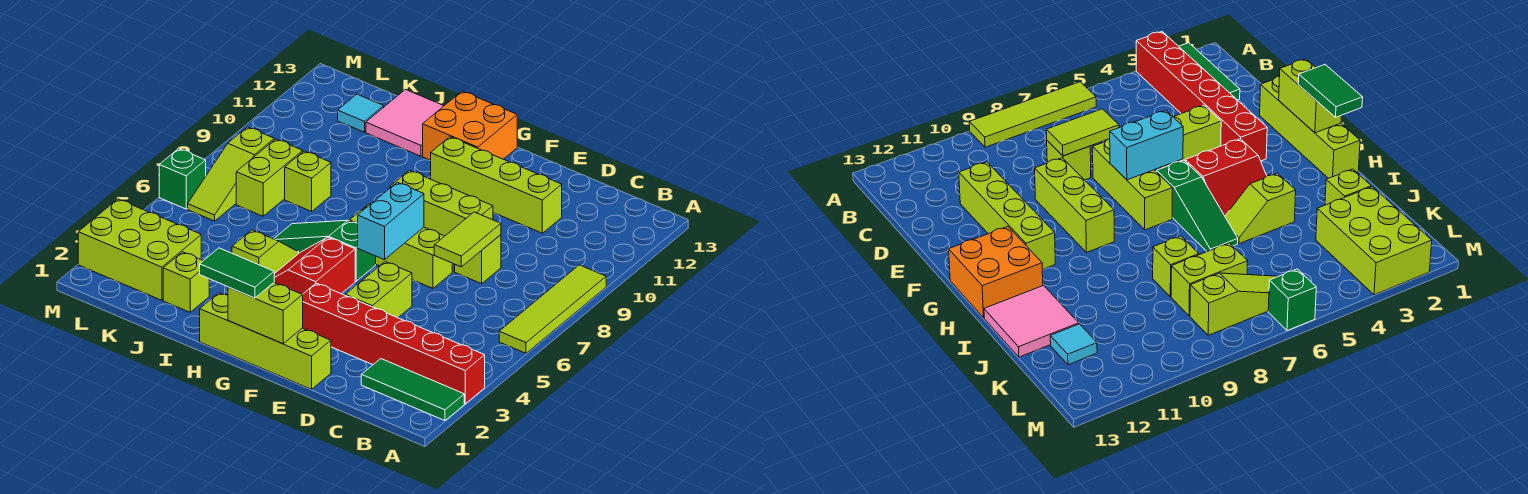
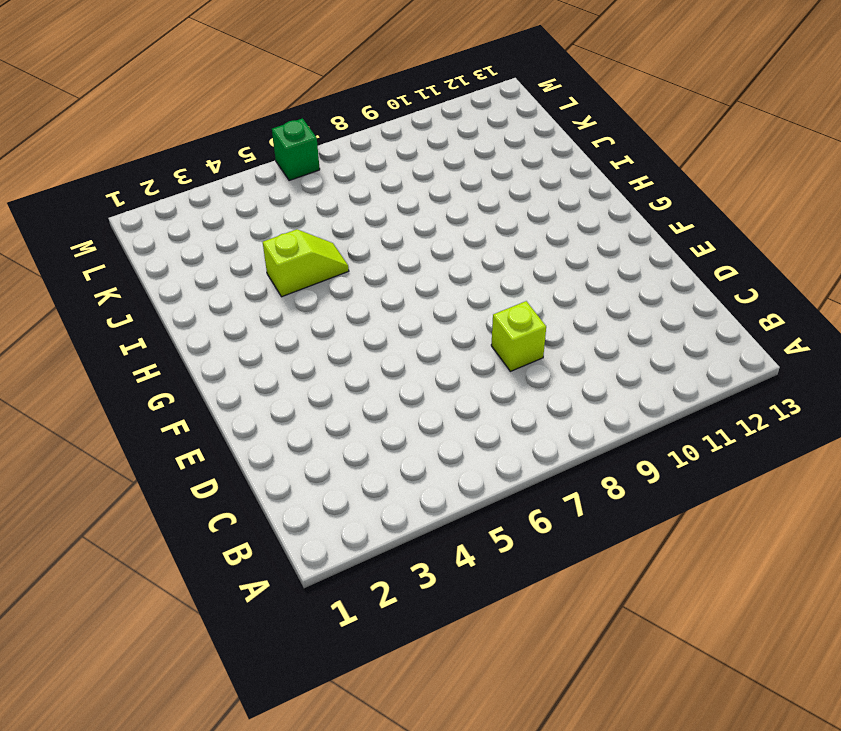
none -> green tile A2:C2 level 1
none -> red brick A3:F3 level 1
none -> lime tile A6:A9 level 1

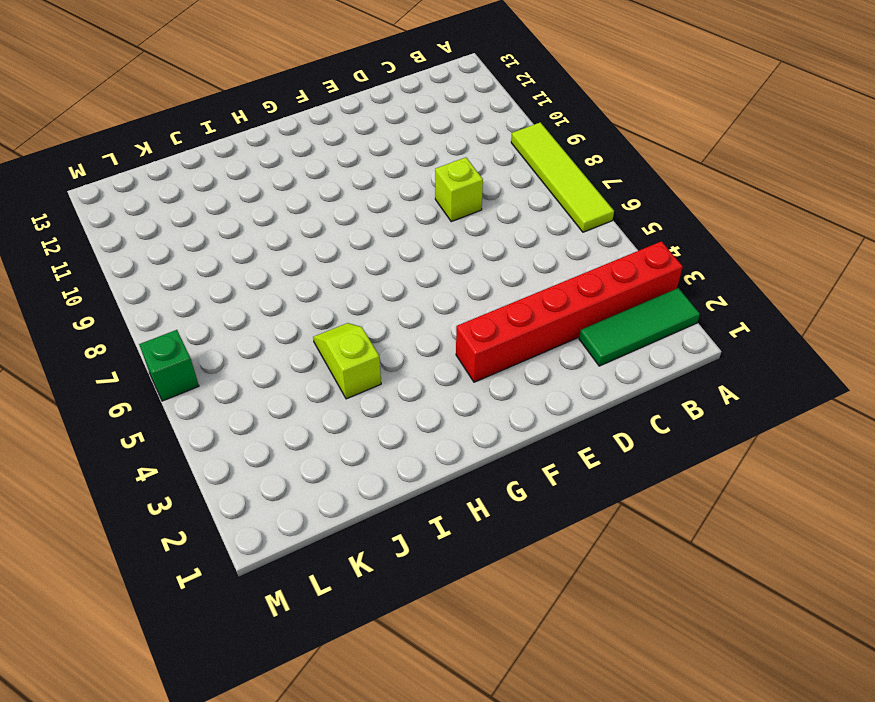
none -> lime brick D11:G11 level 1
none -> lime brick E1:H1 level 1
none -> lime brick E4:E5 level 1

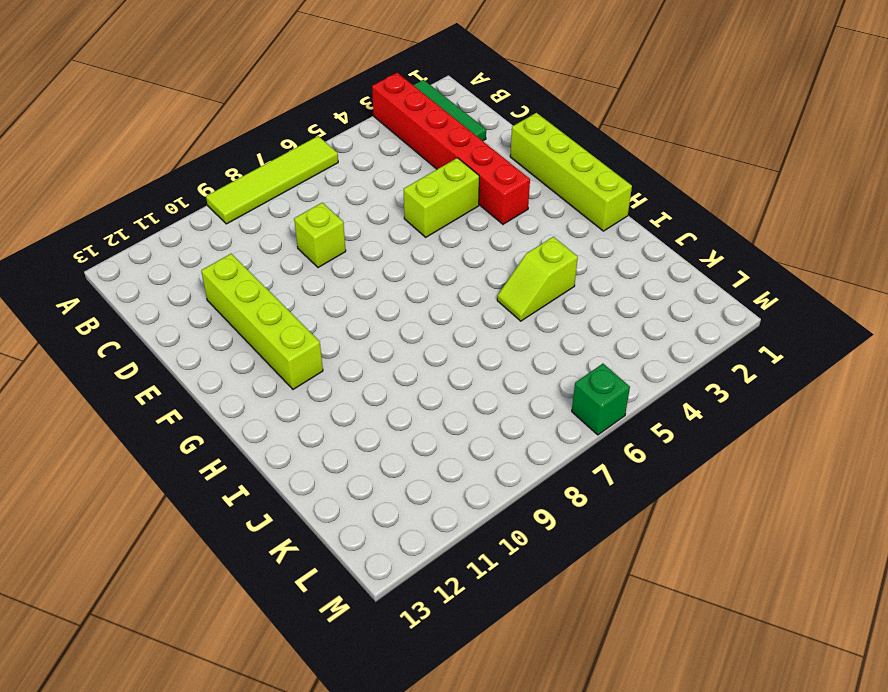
none -> lime brick E7:G7 level 1
none -> lime brick E9:G9 level 1
none -> red slope G4:H5 level 1 top G

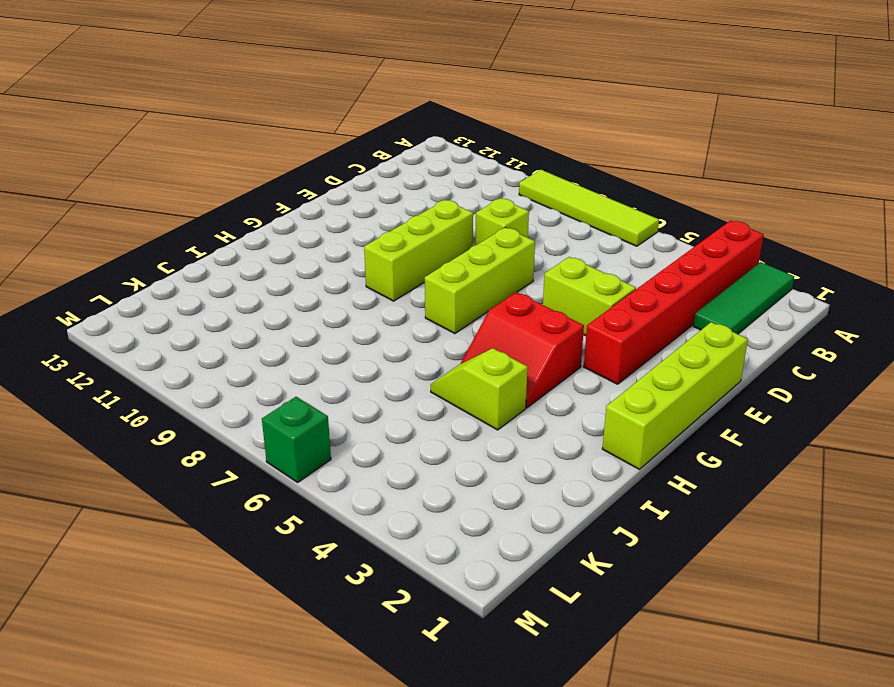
none -> lime brick D11:G11 level 1
none -> green slope G6:I6 level 1 top G
none -> orange brick G12:H13 level 1

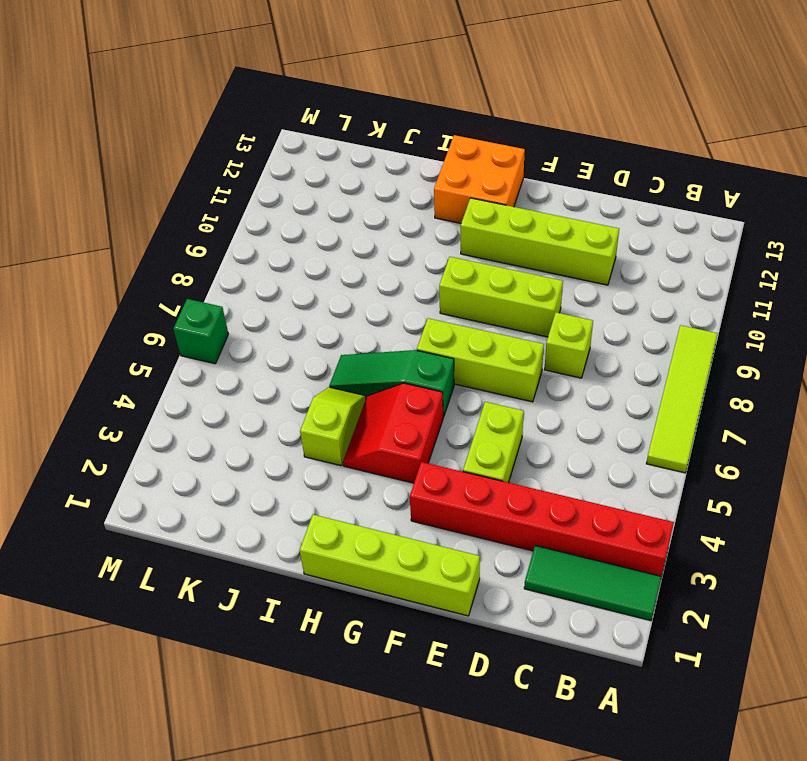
none -> pink tile I12:J13 level 1
none -> lime brick J2 level 1
none -> lime brick J8 level 1

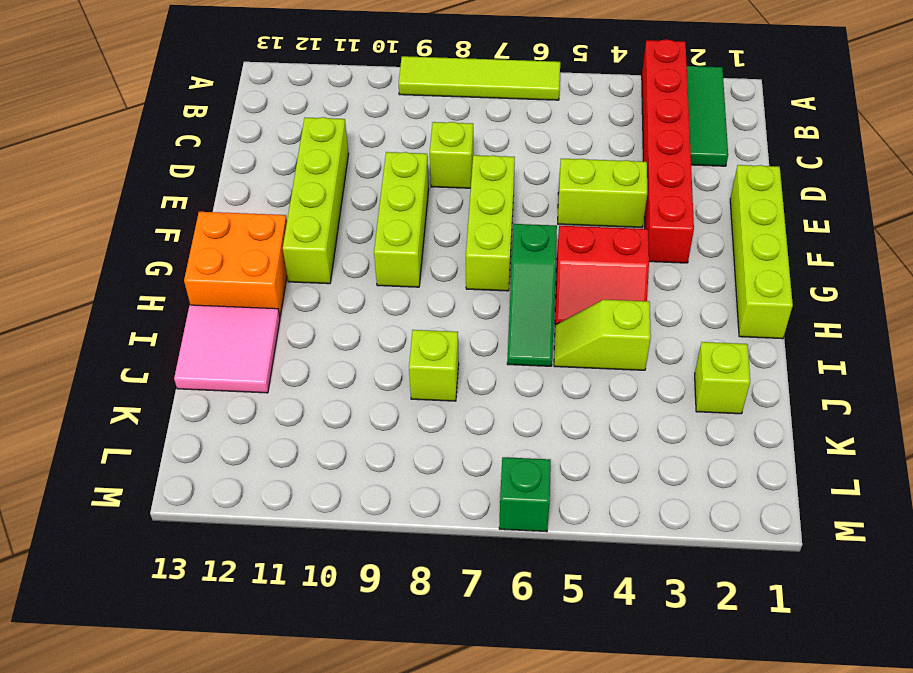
none -> lime brick K2:M3 level 1
none -> lime brick K7:K8 level 1
none -> cyan tile K12 level 1

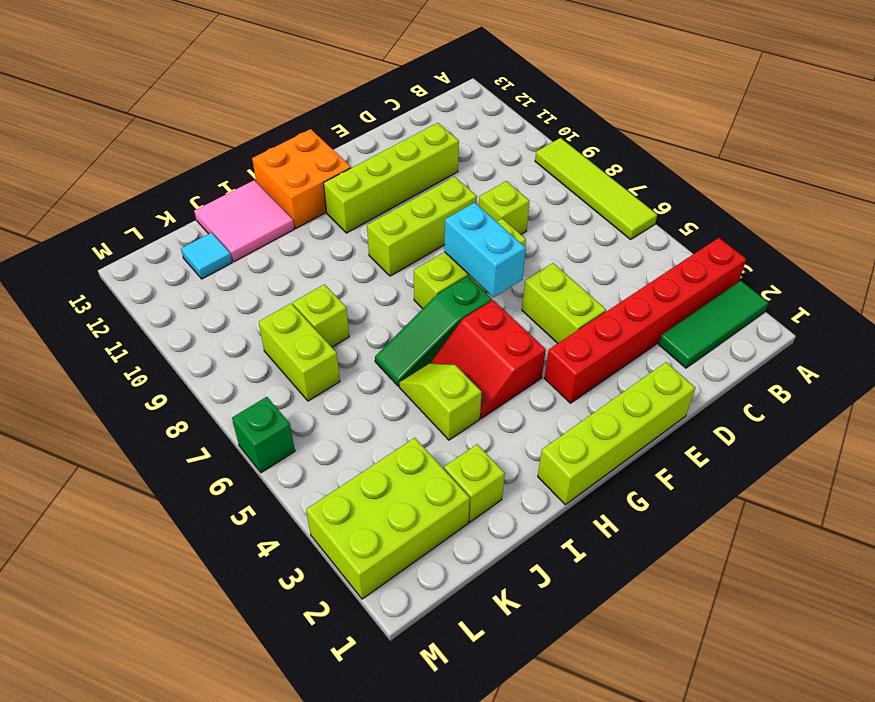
none -> lime slope L6:L8 level 1 top 8
none -> lime tile D7:D8 level 2
none -> lime brick F1:G1 level 2

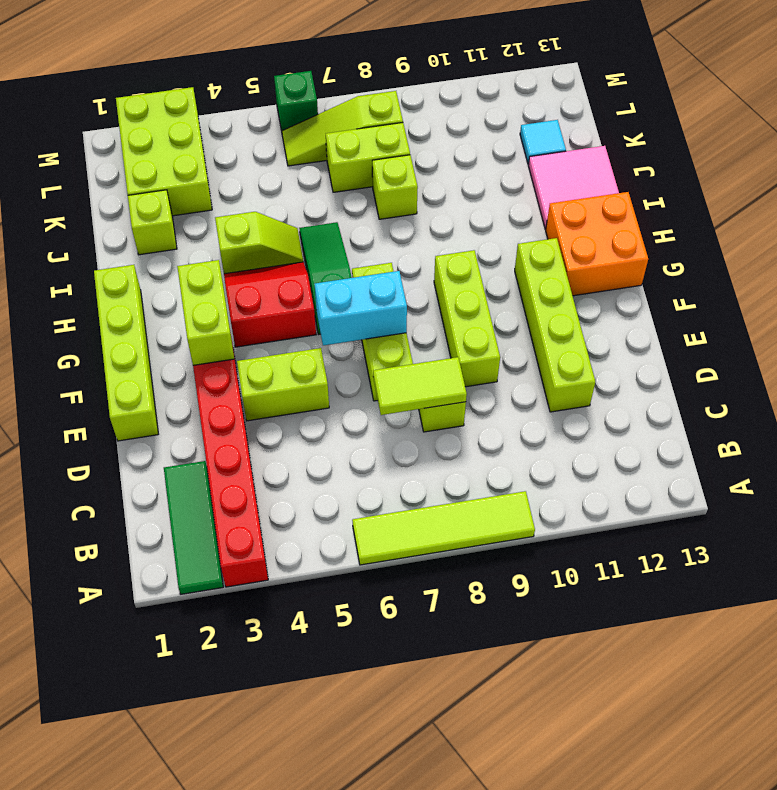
lime brick F3:G3 level 2 -> lime brick F1:G1 level 2
none -> green tile G1:H1 level 3

